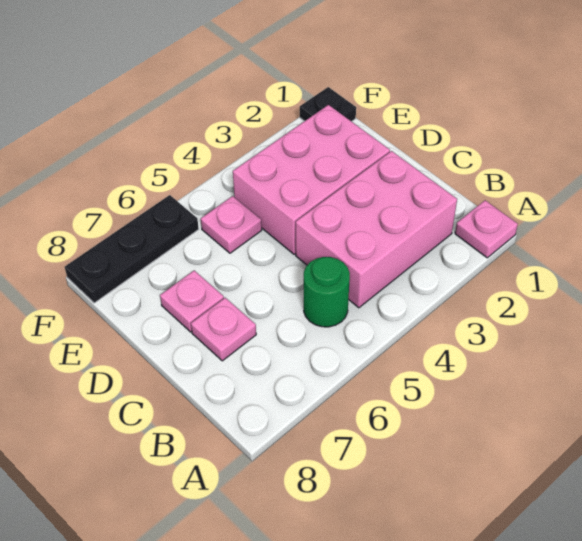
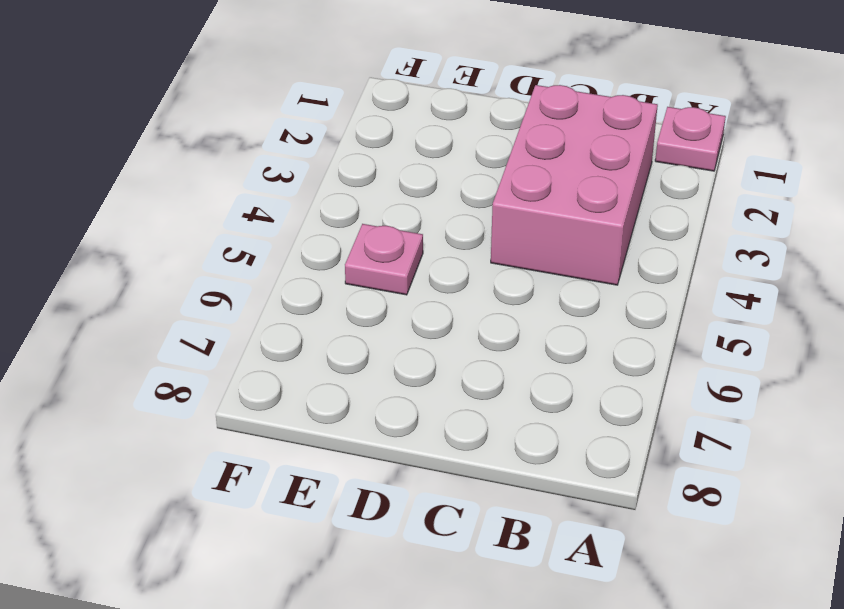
none -> green round brick B5 level 1
none -> pink plate C7 level 1

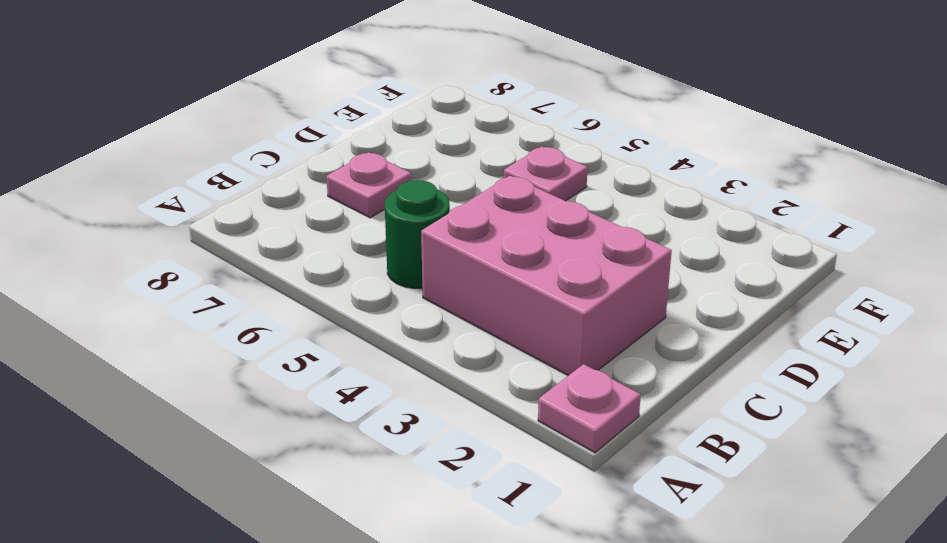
none -> pink brick D2:E4 level 1
none -> pink plate D7 level 1

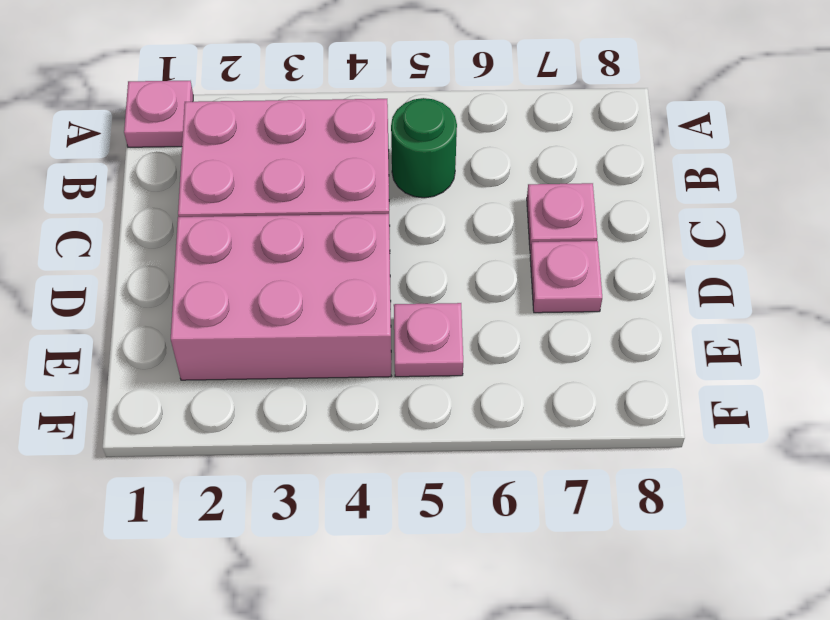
none -> black plate F1 level 1
none -> black plate F6:F8 level 1

